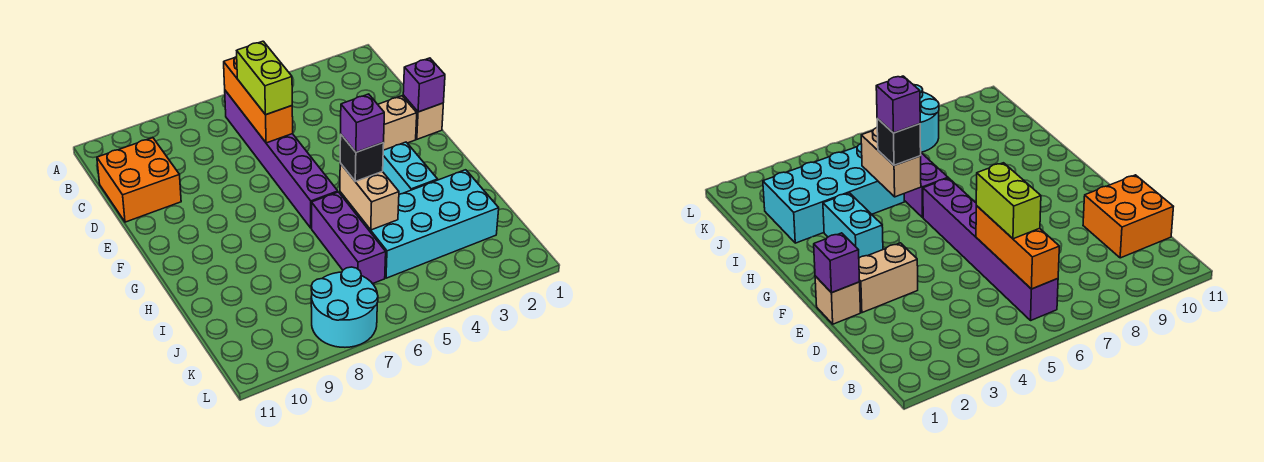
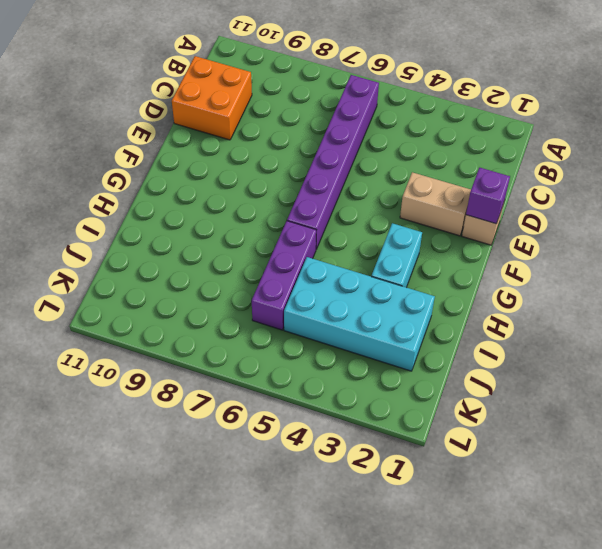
none -> cyan round brick K7:L8 level 1
none -> orange brick B6:D6 level 2
none -> tan brick H5:I5 level 2

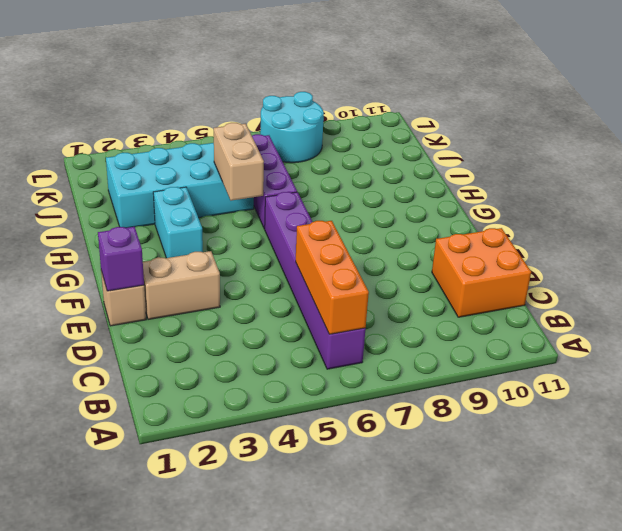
none -> lime brick C6:D6 level 3
none -> black brick H5 level 3
none -> purple brick H5 level 4

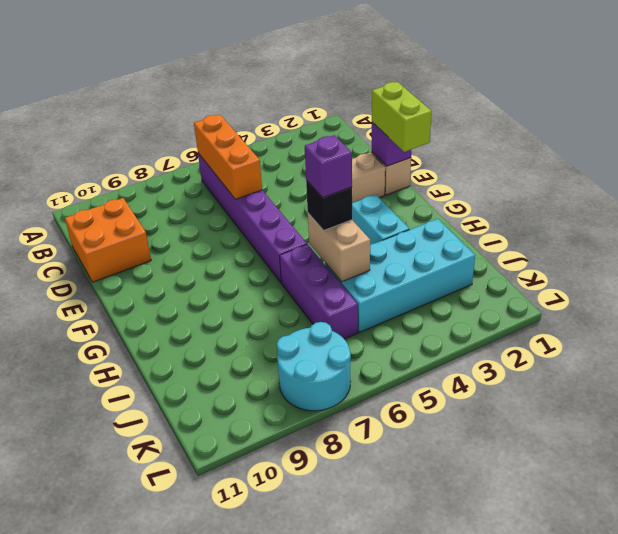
lime brick E1:F1 level 3 -> lime brick C6:D6 level 3

